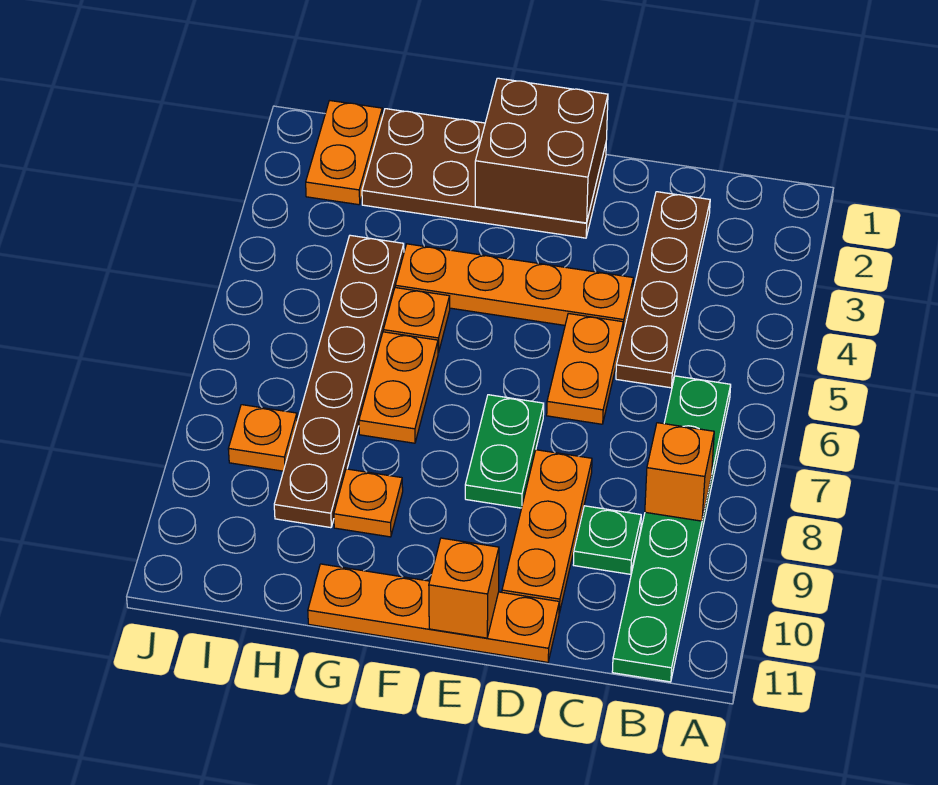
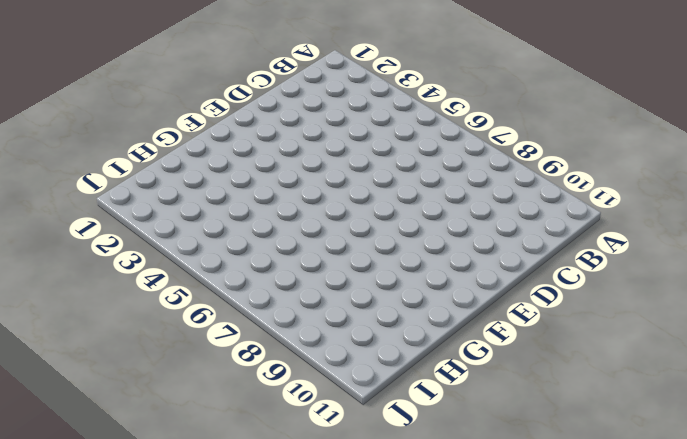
none -> green plate B6:B11 level 1
none -> brown plate C2:C5 level 1
none -> green plate C9 level 1

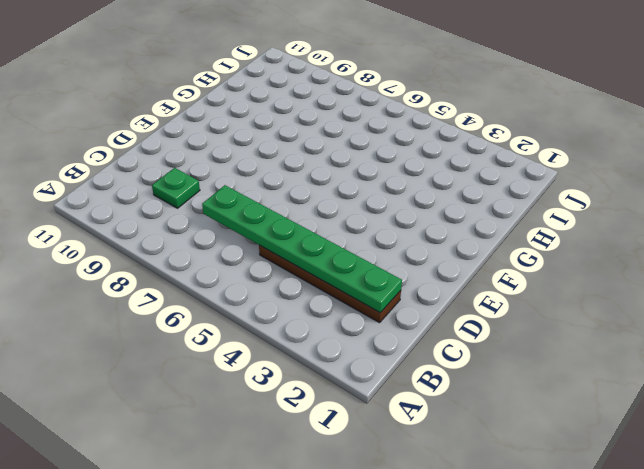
green plate C2:C7 level 2 -> green plate B6:B11 level 1
none -> orange plate D4:G4 level 1
none -> orange plate D5:D6 level 1
none -> orange plate D8:D10 level 1

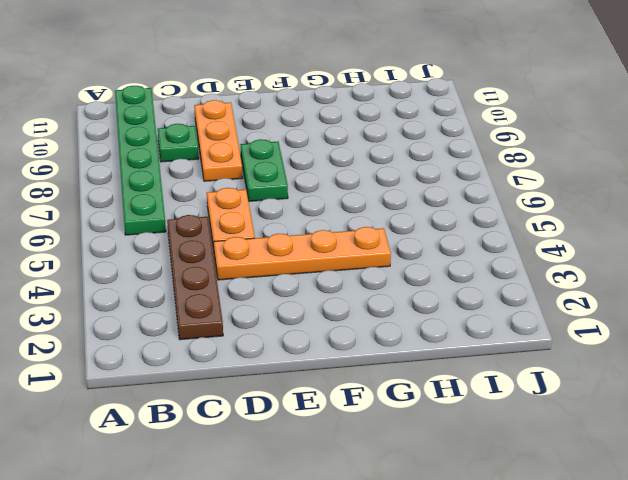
none -> orange plate D11:G11 level 1
none -> brown plate E1:H2 level 1
none -> orange plate G5 level 1

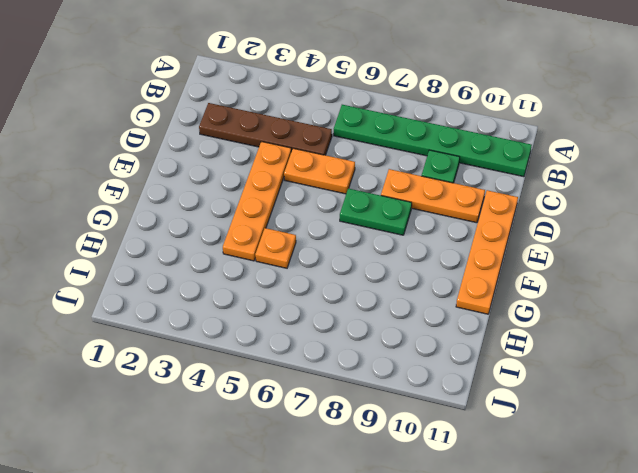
none -> brown plate E1:H2 level 1
none -> orange plate G6:G7 level 1
none -> orange plate G9 level 1

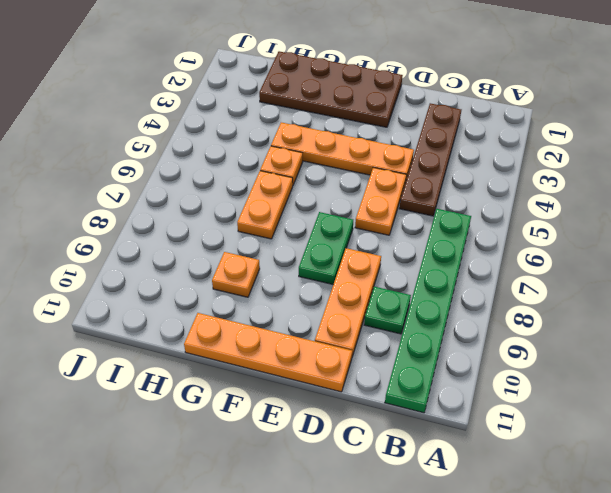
none -> brown plate H4:H9 level 1
none -> orange plate I1:I2 level 1
none -> orange plate I8 level 1

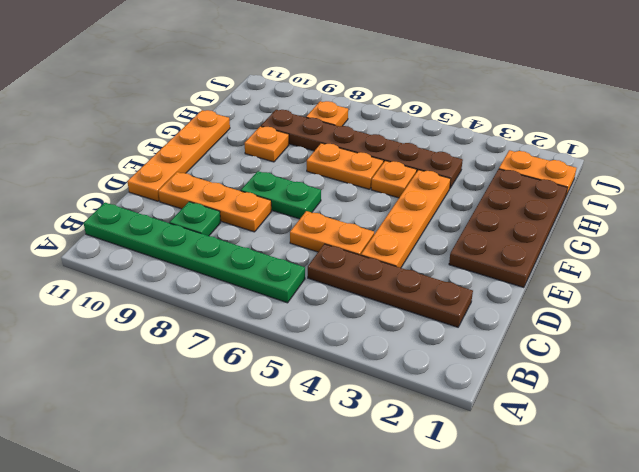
none -> orange brick B8 level 2
none -> brown brick E1:F2 level 2
none -> orange brick E11 level 2

